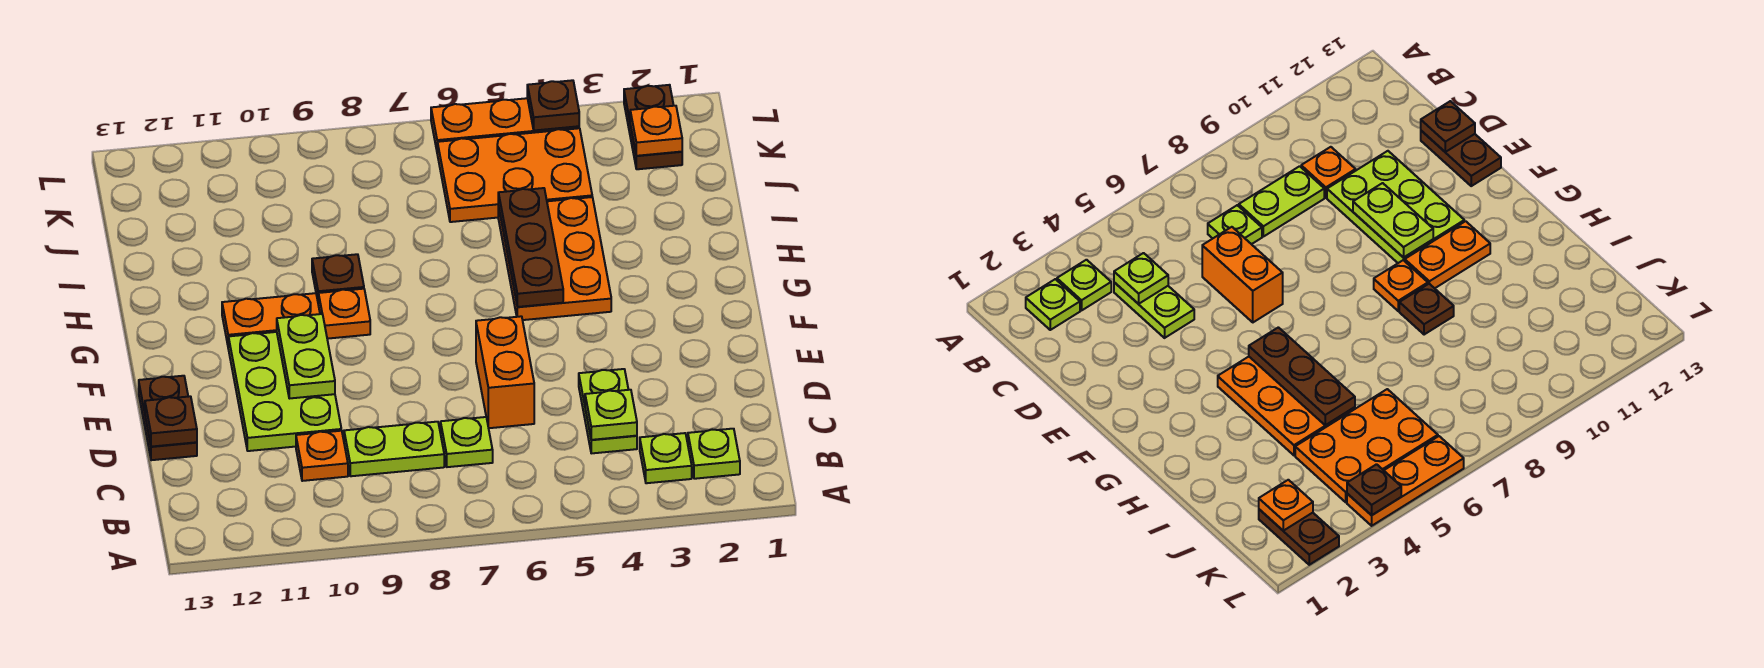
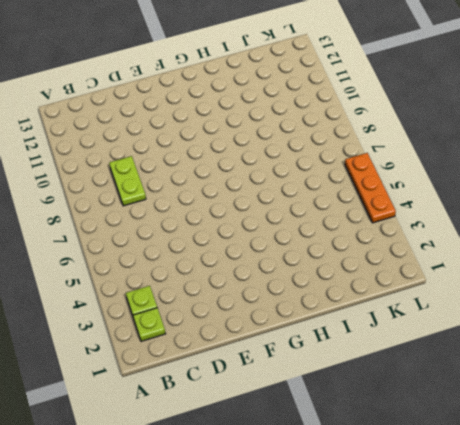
none -> lime plate C4:D4 level 1
none -> lime plate C7 level 1
none -> orange plate C10 level 1

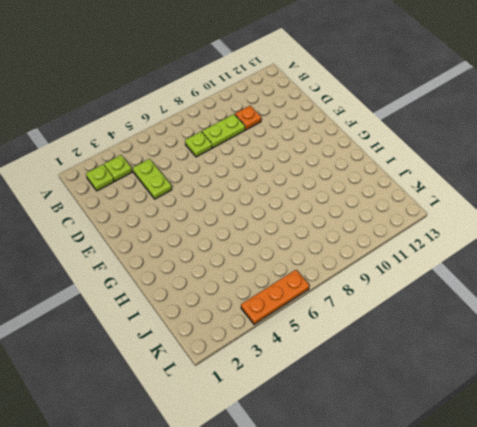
none -> orange brick D6:E6 level 1
none -> lime plate D10:F11 level 1
none -> brown plate D13:E13 level 1

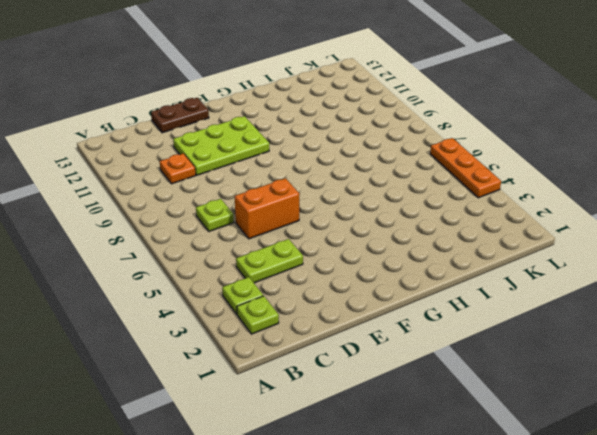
none -> lime plate C8:C9 level 1
none -> orange plate G4:I5 level 1
none -> orange plate G9 level 1

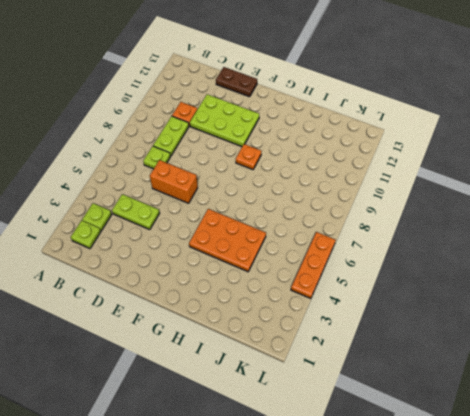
none -> orange plate G10:G11 level 1
none -> brown plate H9 level 1
none -> orange plate J4:K6 level 1

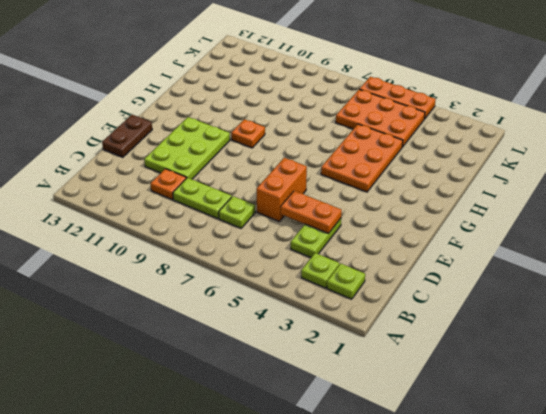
orange plate D4:D5 level 2 -> orange plate G10:G11 level 1
none -> brown plate H9 level 1
none -> brown plate K2:L2 level 1
none -> lime plate C4 level 2

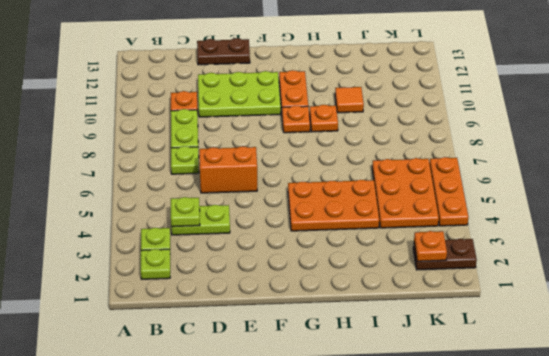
orange plate H9 level 1 -> brown plate H9 level 1
orange tile I10 level 1 -> none
none -> brown plate D13 level 2
none -> lime plate E10:F10 level 2
none -> brown plate G5:I5 level 2

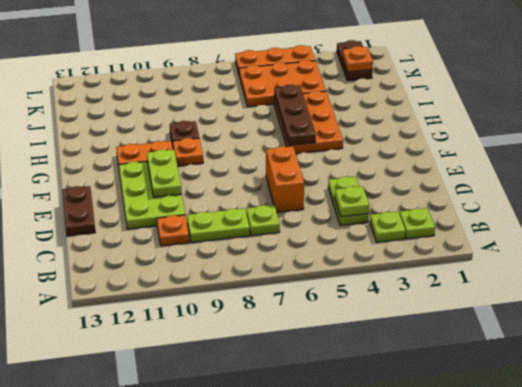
none -> brown plate D13 level 2
none -> brown plate L4 level 2

